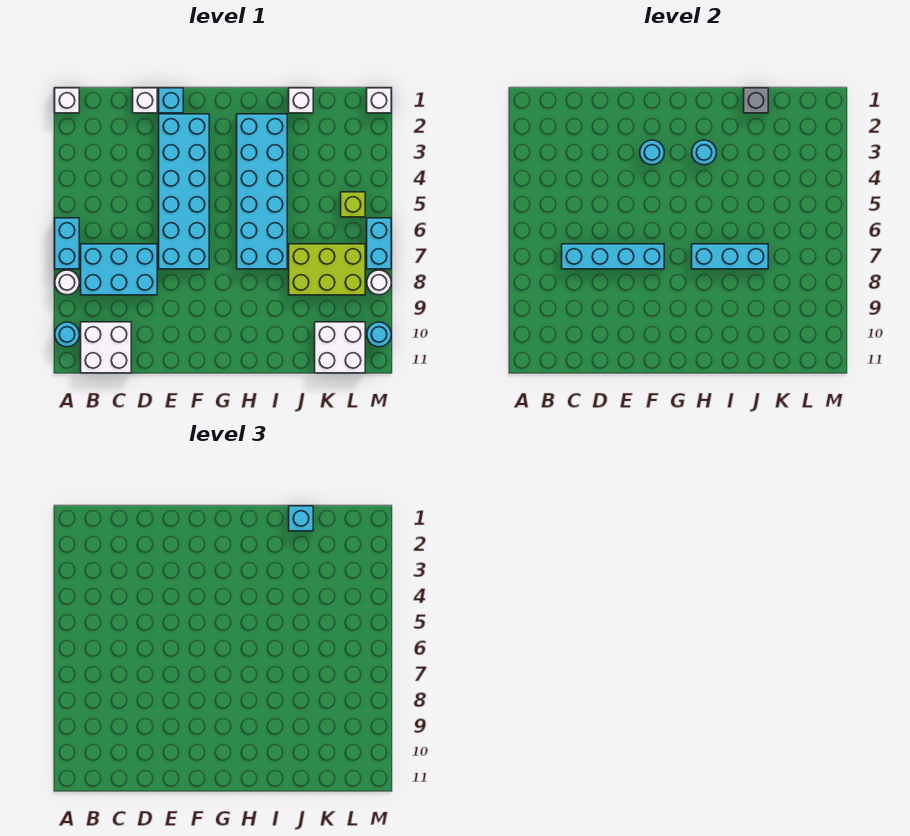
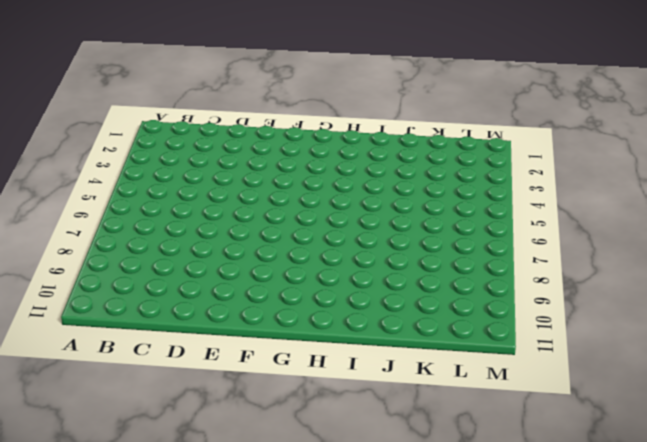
none -> white brick A1 level 1
none -> cyan brick A6:A7 level 1
none -> white round brick A8 level 1

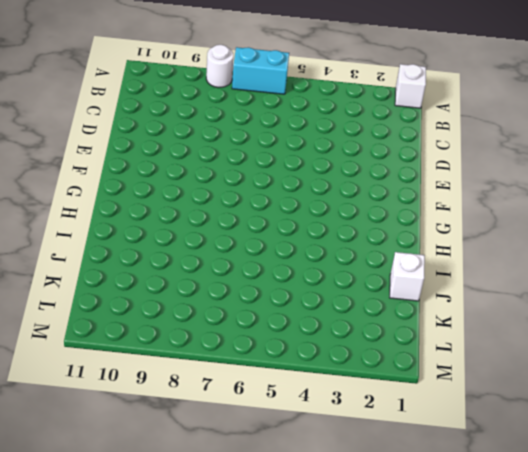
none -> cyan round brick A10 level 1
none -> cyan brick B7:D8 level 1
none -> white brick B10:C11 level 1

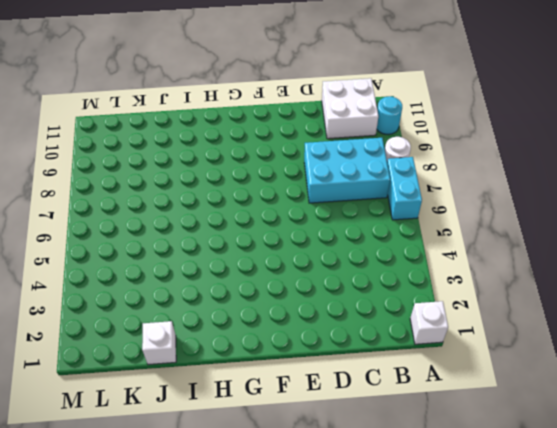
none -> white brick D1 level 1
none -> cyan brick E1 level 1
none -> cyan brick E2:F7 level 1

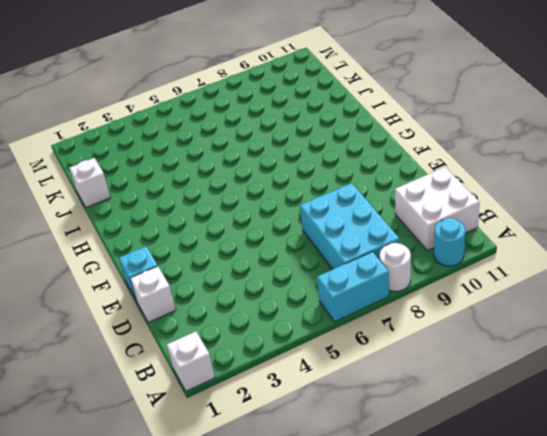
none -> cyan brick E2:F7 level 1
none -> cyan brick H2:I7 level 1
none -> lime brick J7:L8 level 1

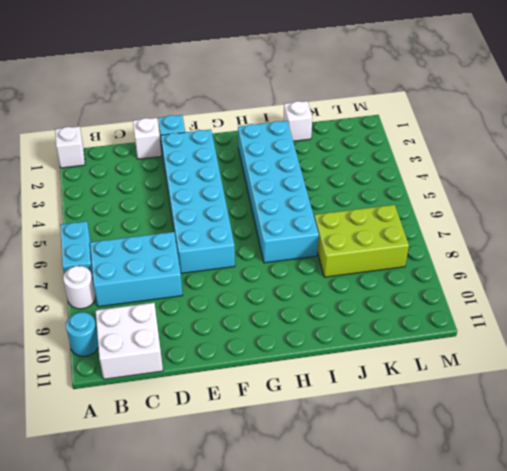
none -> white brick K10:L11 level 1
none -> lime brick L5 level 1
none -> white brick M1 level 1

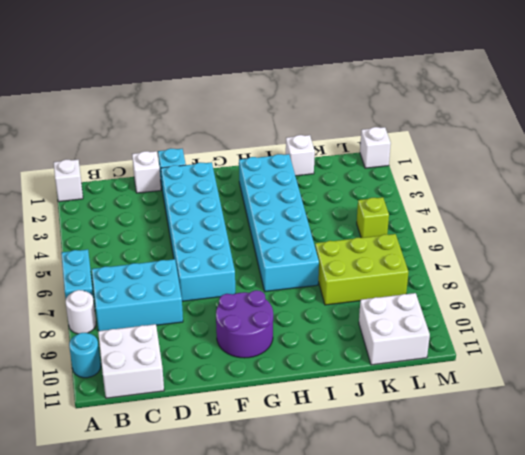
purple round brick F9:G10 level 1 -> none
none -> cyan brick M6:M7 level 1
none -> white round brick M8 level 1
none -> cyan round brick M10 level 1

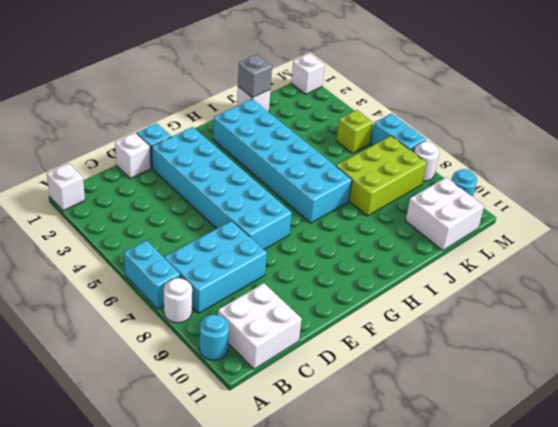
none -> cyan brick C7:F7 level 2
none -> cyan round brick F3 level 2
none -> cyan round brick H3 level 2

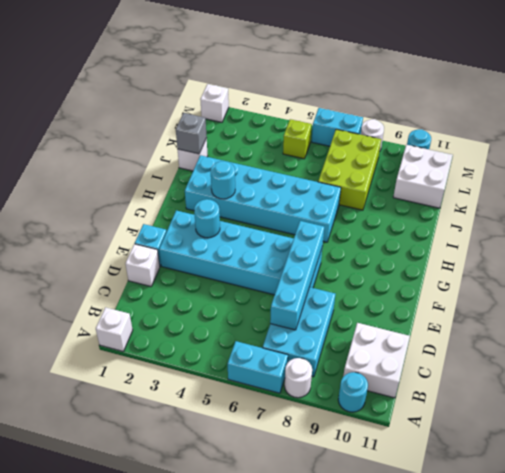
none -> cyan brick H7:J7 level 2
none -> cyan brick J1 level 3

